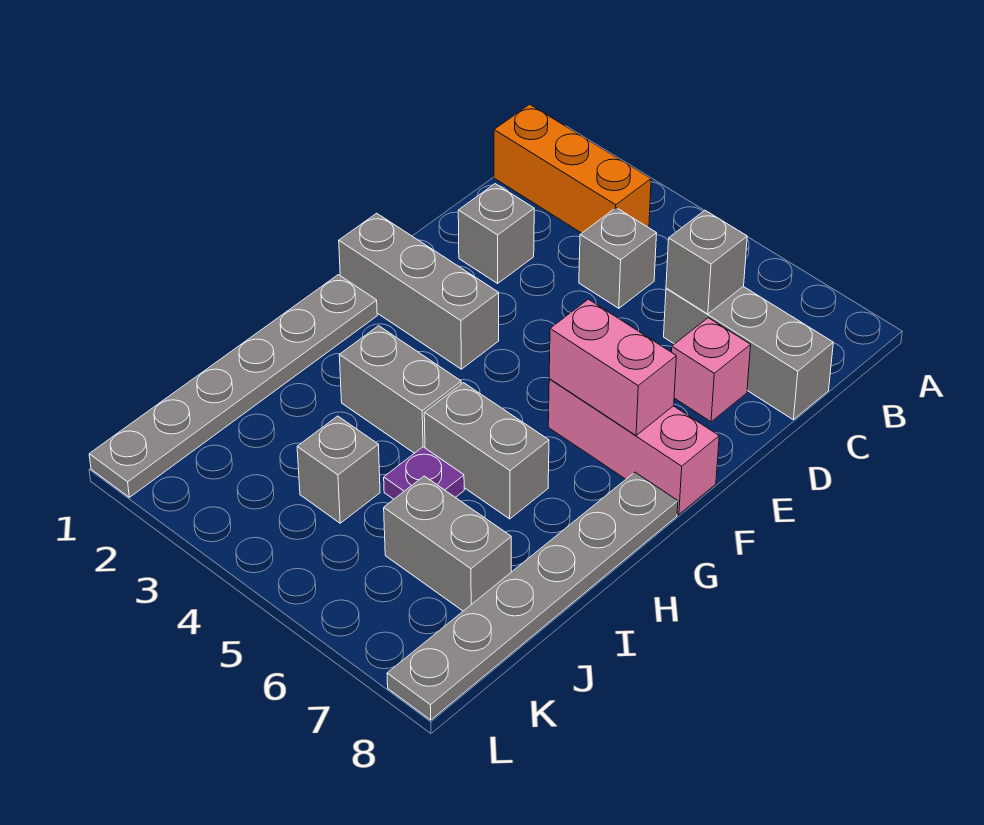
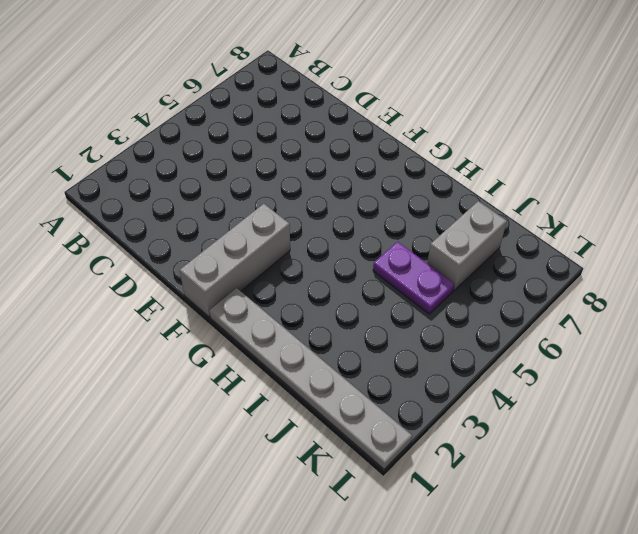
purple plate I5:J5 level 1 -> purple plate I5 level 1
none -> orange brick B1:B3 level 1
none -> grey brick C4 level 1
none -> grey brick C6:C8 level 1

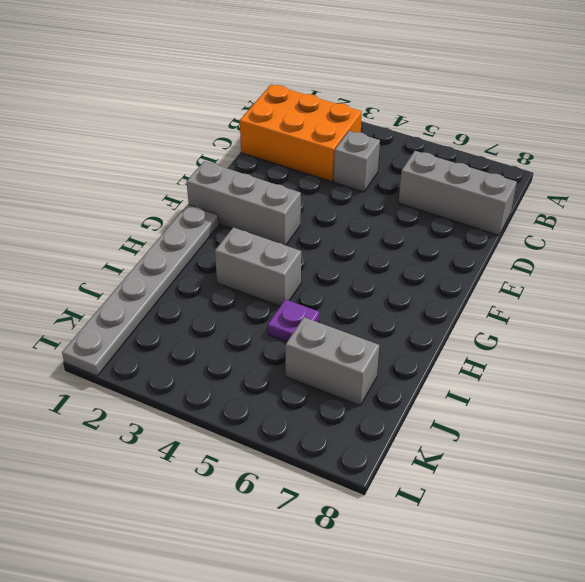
orange brick B1:C3 level 1 -> orange brick B1:B3 level 1
none -> grey brick D2 level 1
none -> pink brick D7 level 1
none -> pink brick F6:F8 level 1

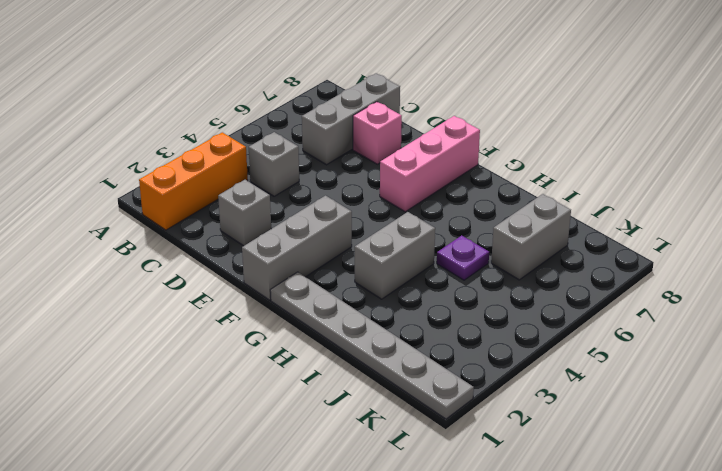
none -> grey plate G8:L8 level 1
none -> grey brick H5:H6 level 1
none -> grey brick J4 level 1

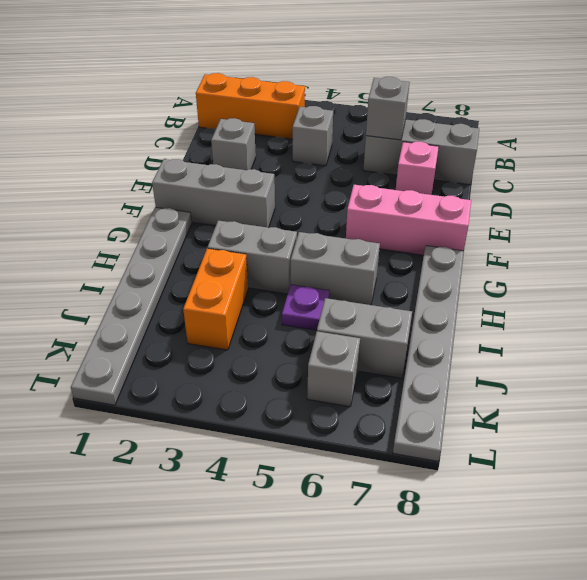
orange brick I3:J3 level 1 -> none
grey brick K6 level 1 -> grey brick J4 level 1
none -> pink brick F6:F7 level 2

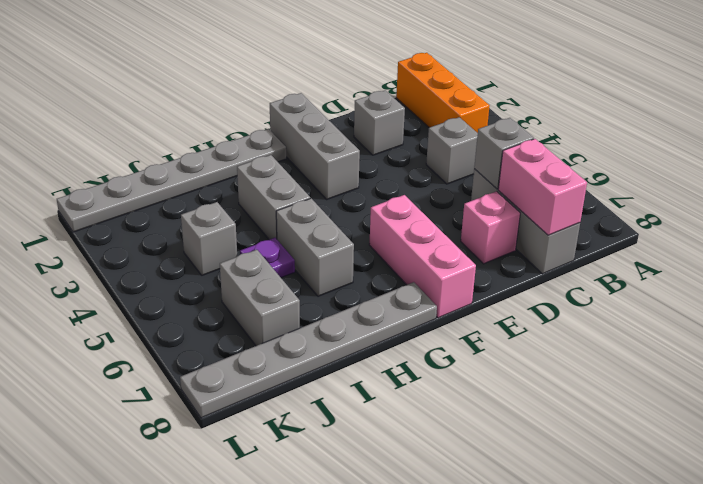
pink brick C7:C8 level 2 -> pink brick F6:F7 level 2

